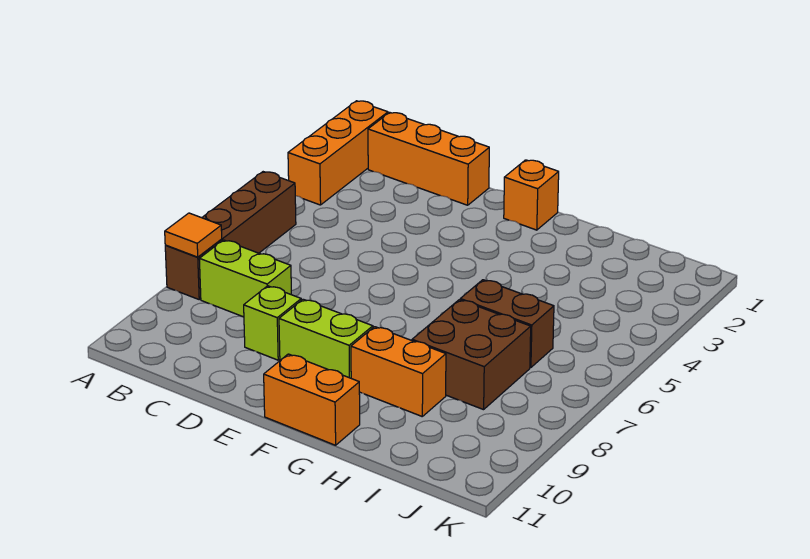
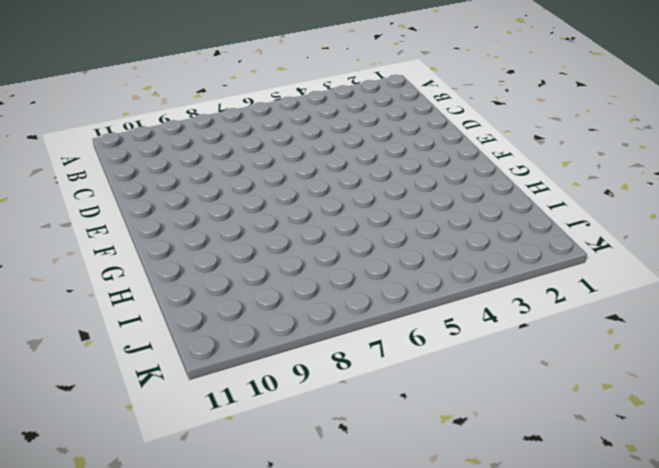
none -> orange brick A1:A3 level 1
none -> brown brick A5:A8 level 1
none -> orange brick B1:D1 level 1

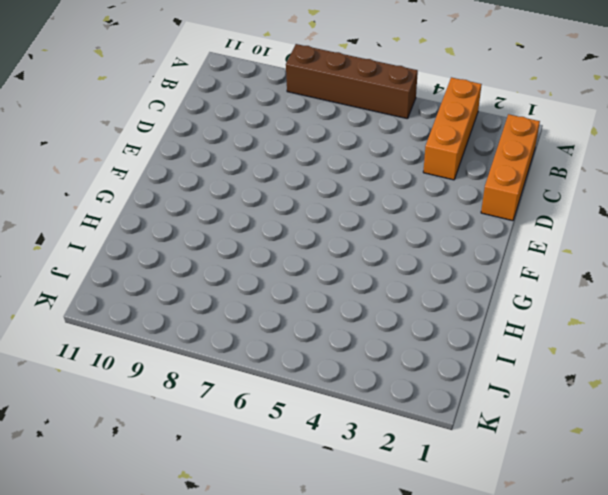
orange brick A3:C3 level 1 -> orange brick A1:A3 level 1
none -> lime brick B8:C8 level 1
none -> lime brick D9 level 1
none -> lime brick E9:F9 level 1

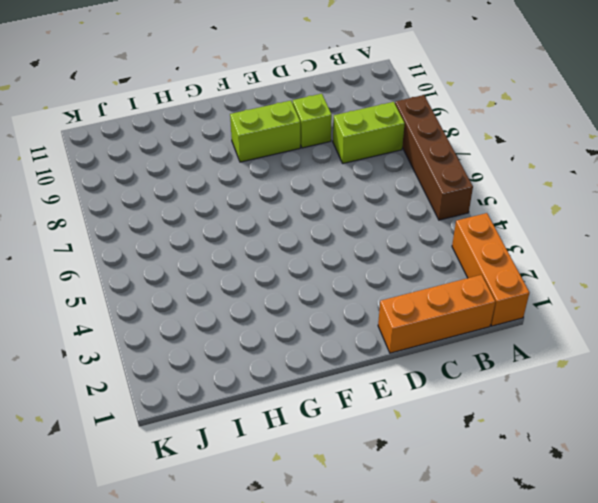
none -> orange brick F1 level 1
none -> orange brick F11:G11 level 1
none -> orange brick G9:H9 level 1

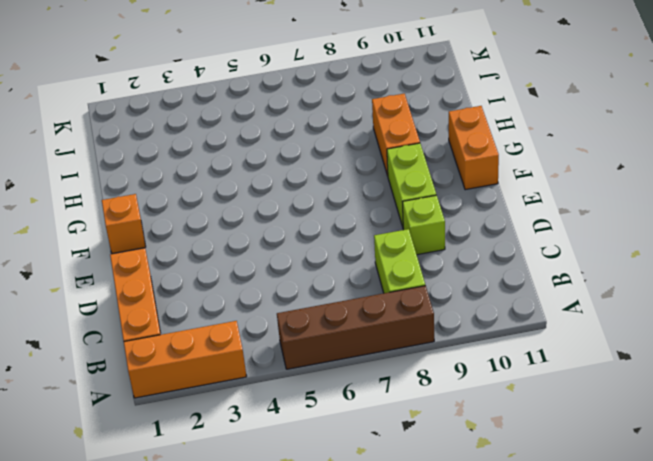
none -> brown brick H6:I6 level 1
none -> brown brick H7:I8 level 1
none -> orange tile A8 level 2

